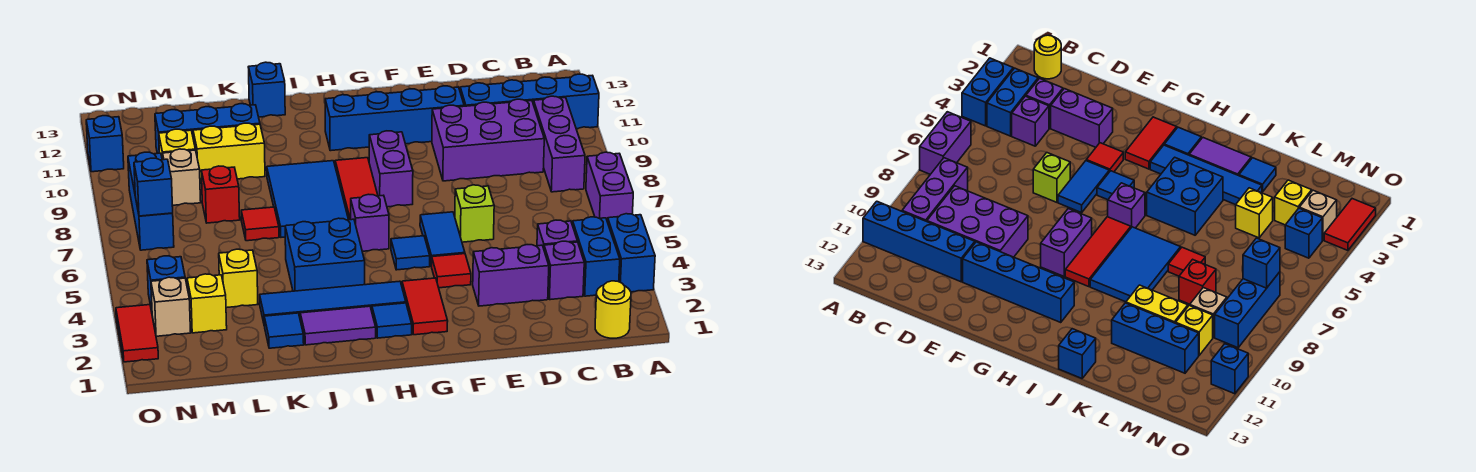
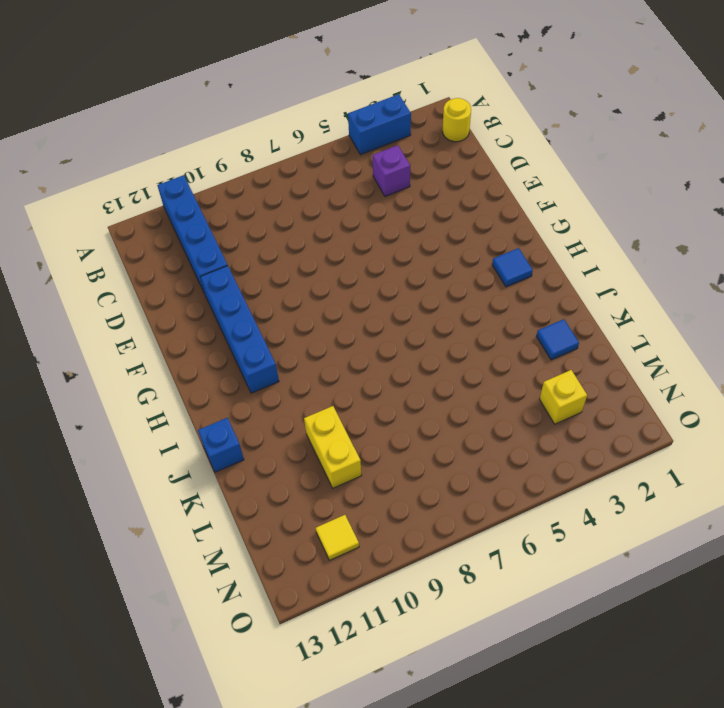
yellow tile N11 level 1 -> none
none -> purple brick A6:A7 level 1
none -> blue brick B3:B4 level 1
none -> purple brick B8:B10 level 1
none -> purple brick C3 level 1

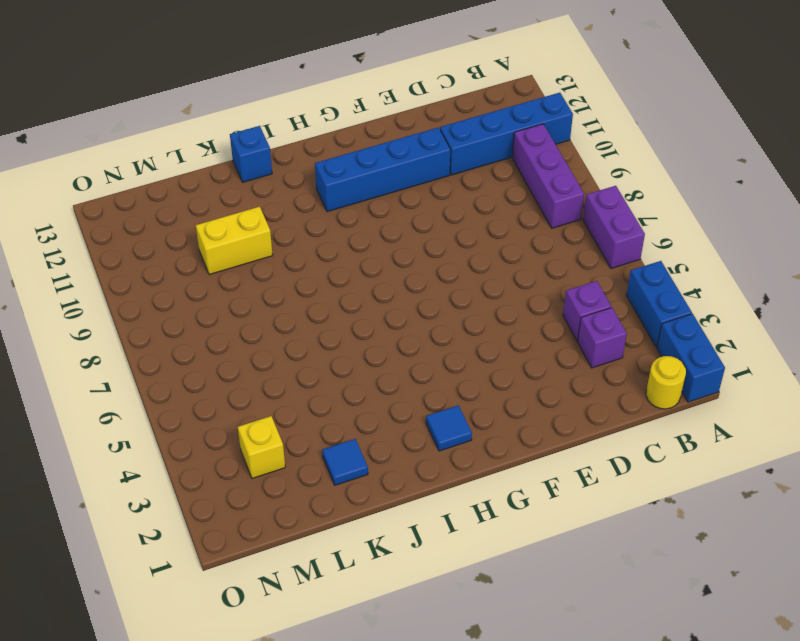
blue brick A1:A2 level 1 -> blue brick B3:B4 level 1
none -> purple brick C9:E10 level 1
none -> purple brick D3:E3 level 1
none -> lime brick E6 level 1
none -> red tile F4 level 1

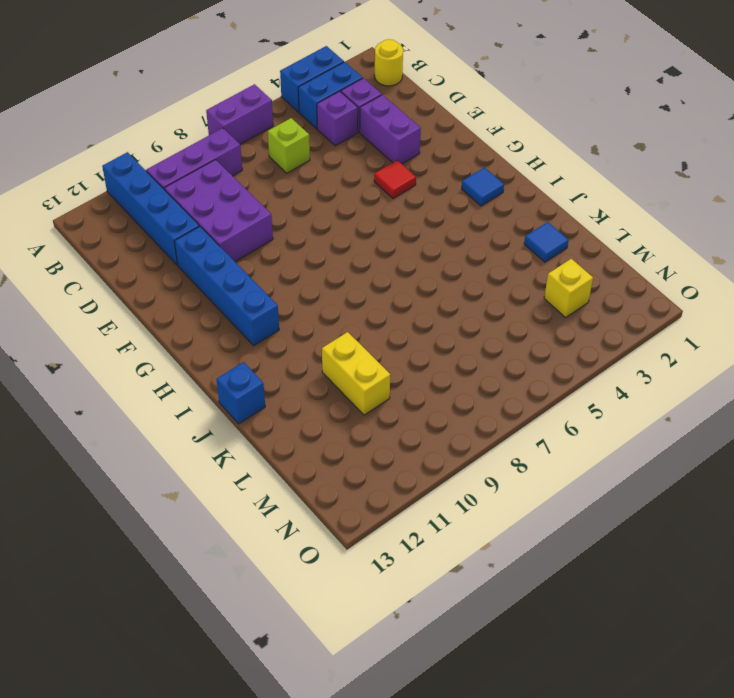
lime brick C6 level 1 -> lime brick E6 level 1
none -> blue tile F5:F6 level 1
none -> red tile G2:G3 level 1
none -> blue tile G5 level 1
none -> purple brick G8:G9 level 1

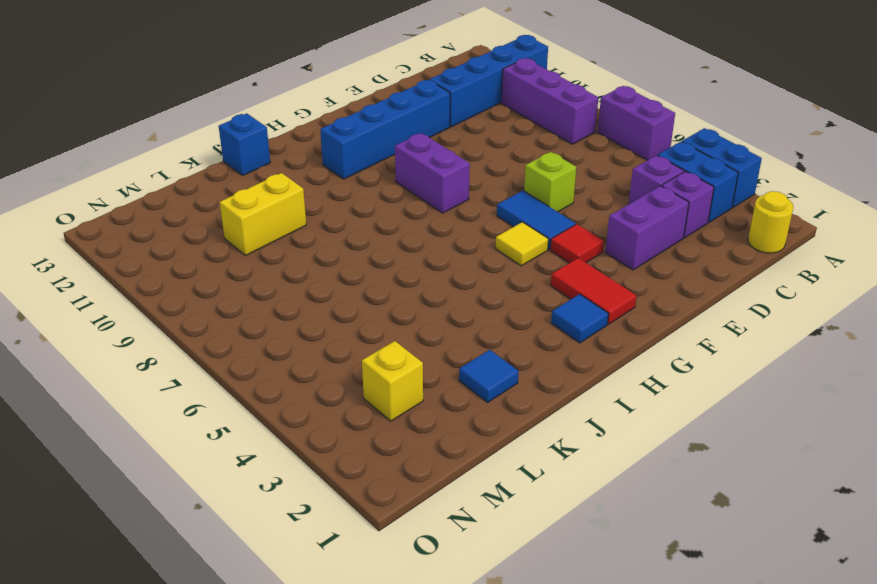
yellow tile G5 level 1 -> blue tile G5 level 1
none -> purple brick C9:E10 level 1
none -> blue tile H3:K3 level 1
none -> purple brick H6 level 1
none -> red tile H7:H9 level 1

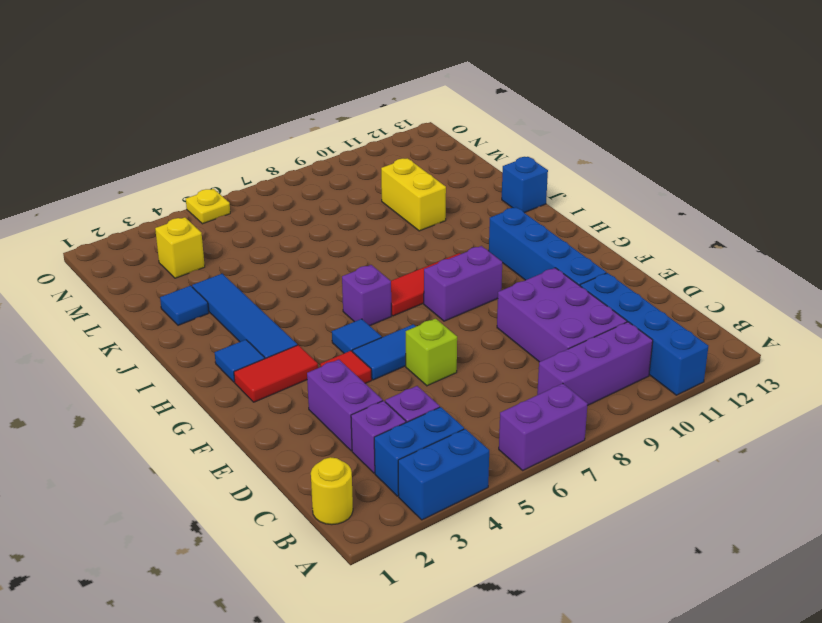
yellow plate O5 level 1 -> none
none -> purple tile I2:J2 level 1
none -> blue brick I4:J5 level 1
none -> blue tile I7:J9 level 1
none -> red tile K7 level 1

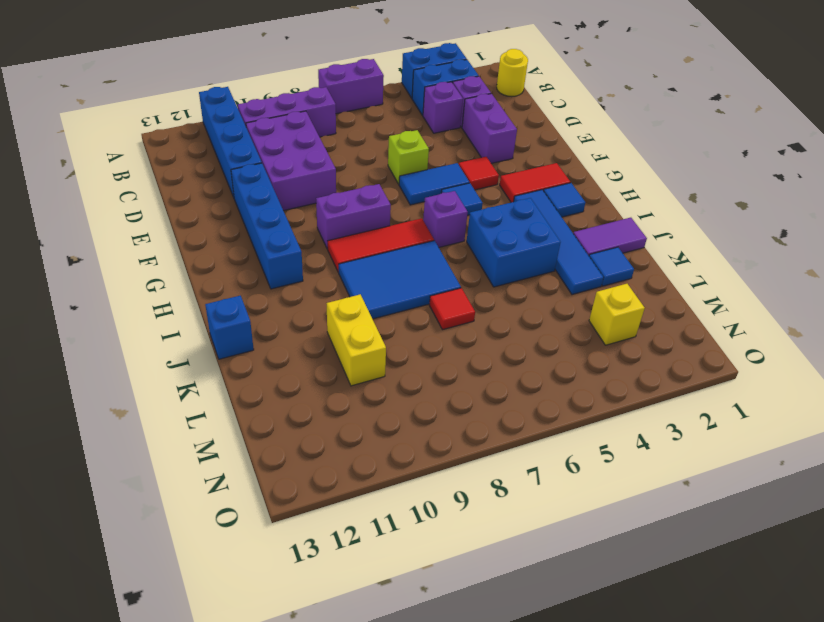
purple tile J1:J2 level 1 -> purple tile I2:J2 level 1
none -> blue brick K11:M11 level 1
none -> yellow brick L4 level 1
none -> red brick L8 level 1
none -> tan brick M9 level 1

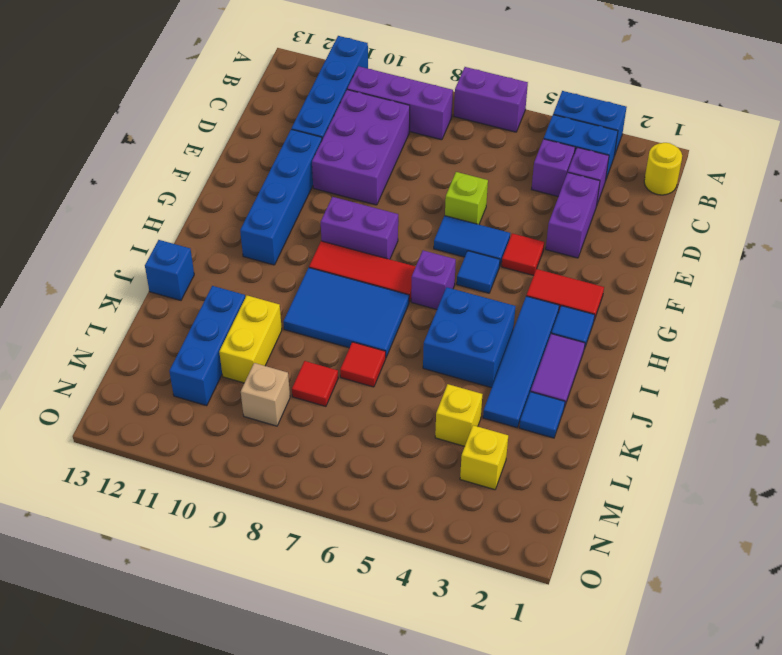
red tile L8 level 1 -> red brick L8 level 1
none -> yellow brick M10 level 1
none -> tan brick N3 level 1
none -> blue brick N4 level 1
none -> blue brick N7:N9 level 1

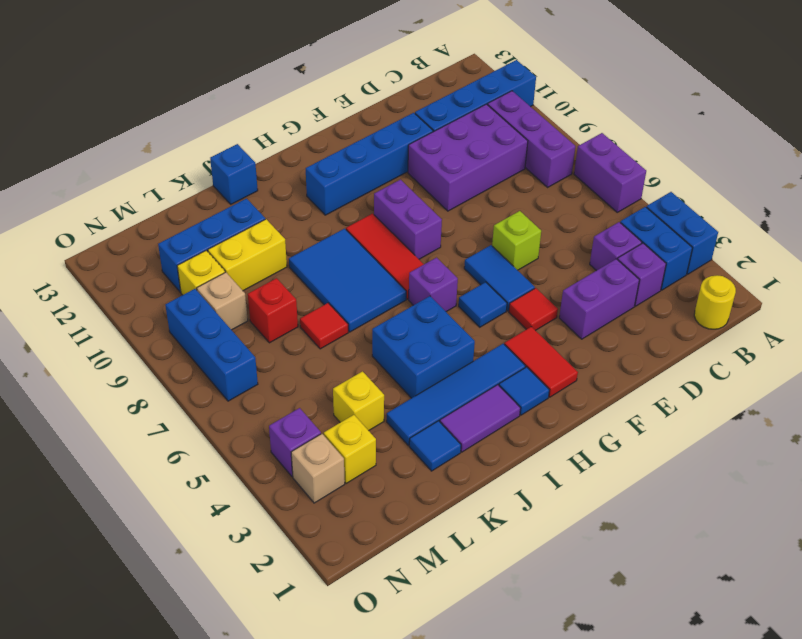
purple brick N4 level 1 -> blue brick N4 level 1
none -> red tile O2:O3 level 1
none -> blue brick O11 level 1
none -> blue brick N7 level 2

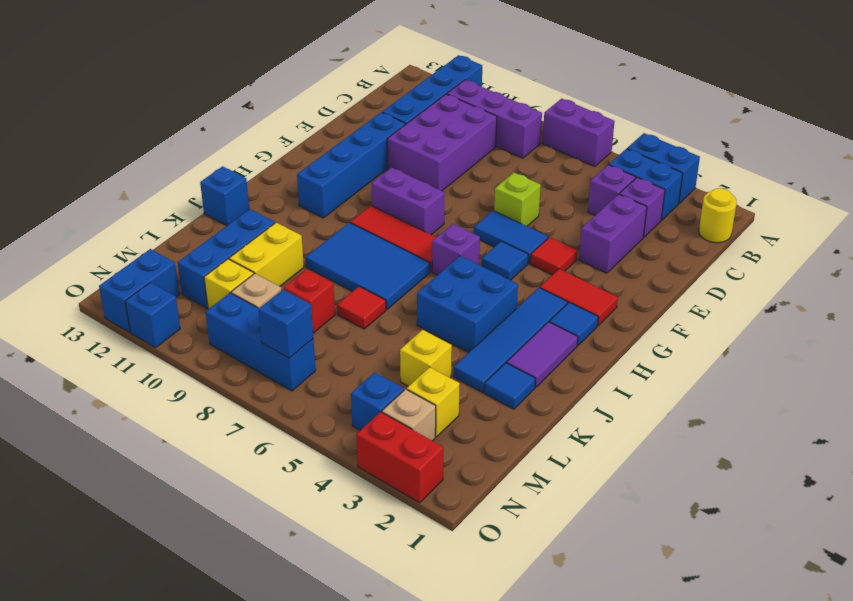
blue brick N12:O12 level 1 -> none
red brick O2:O3 level 1 -> red tile O2:O3 level 1

